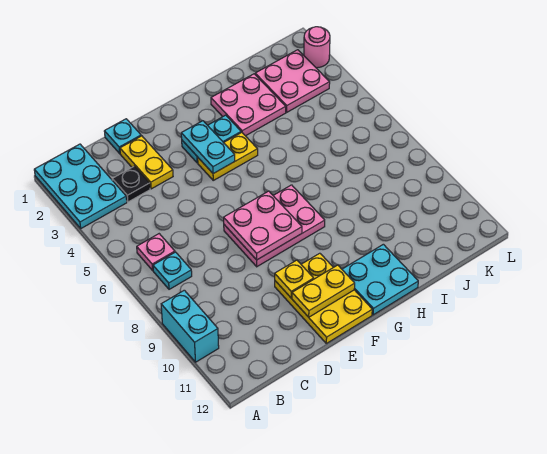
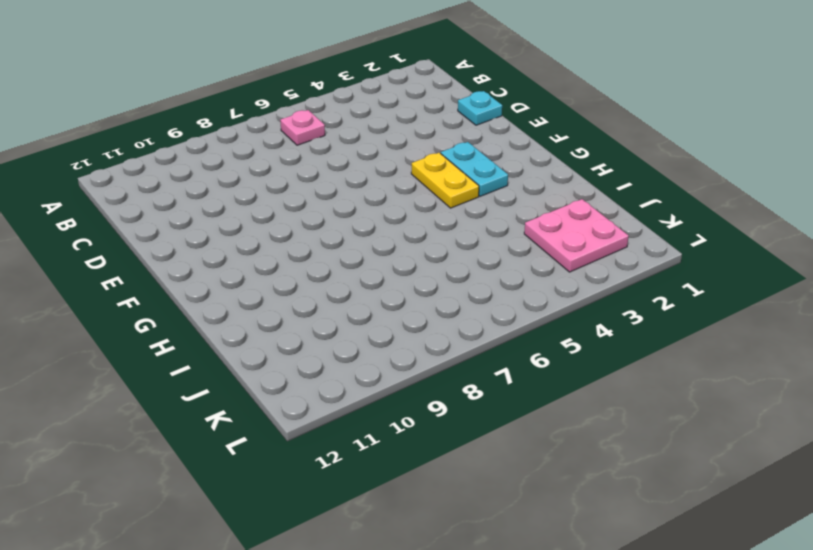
none -> cyan plate A1:B3 level 1
none -> cyan brick A9:A10 level 1
none -> cyan plate B7 level 1

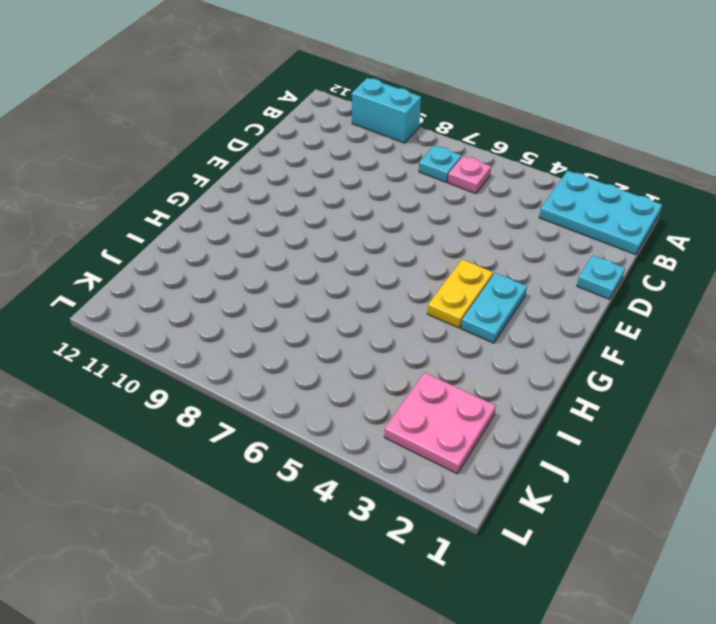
none -> black plate C3 level 1
none -> yellow plate D2:D3 level 1
none -> pink plate E7:G8 level 1

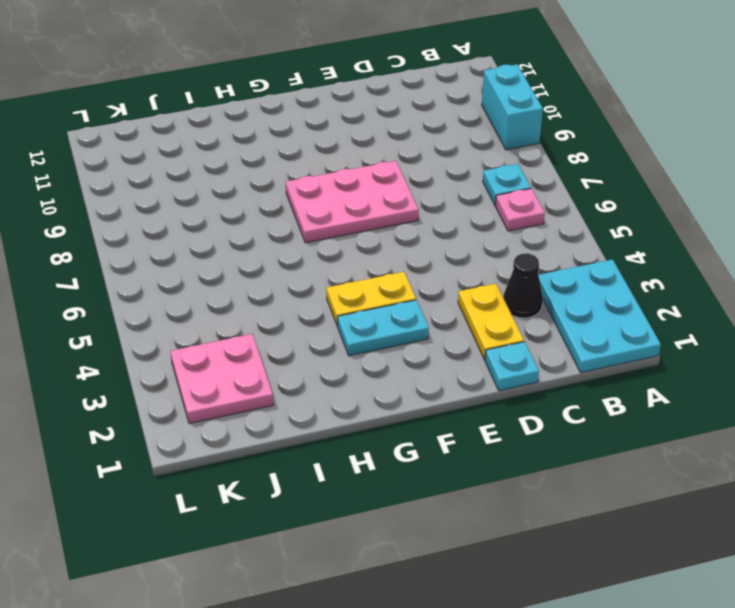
black cone C3 level 1 -> black plate C3 level 1
none -> yellow plate E10:F12 level 1
none -> cyan plate G11:H12 level 1
none -> pink plate H2:I3 level 1

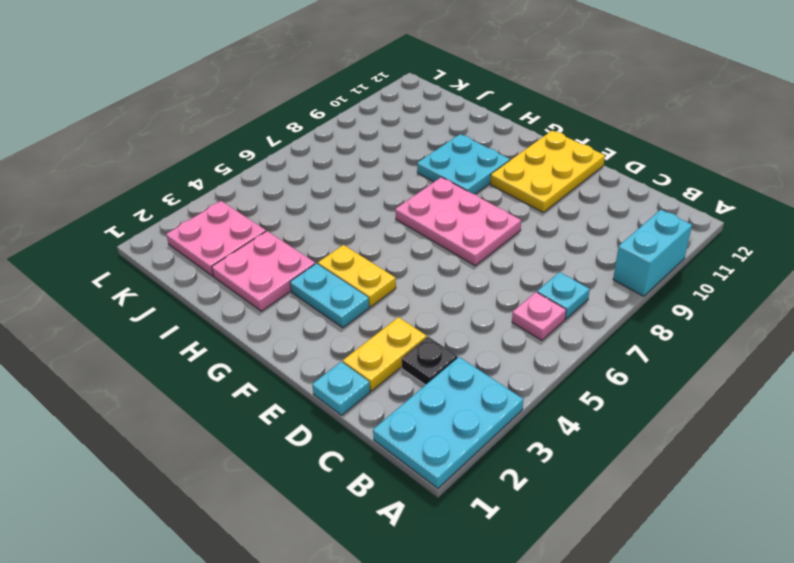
cyan plate G9:H10 level 1 -> cyan plate G11:H12 level 1
none -> pink round brick L2 level 1
none -> pink plate E7:F8 level 2
none -> yellow plate E10 level 2

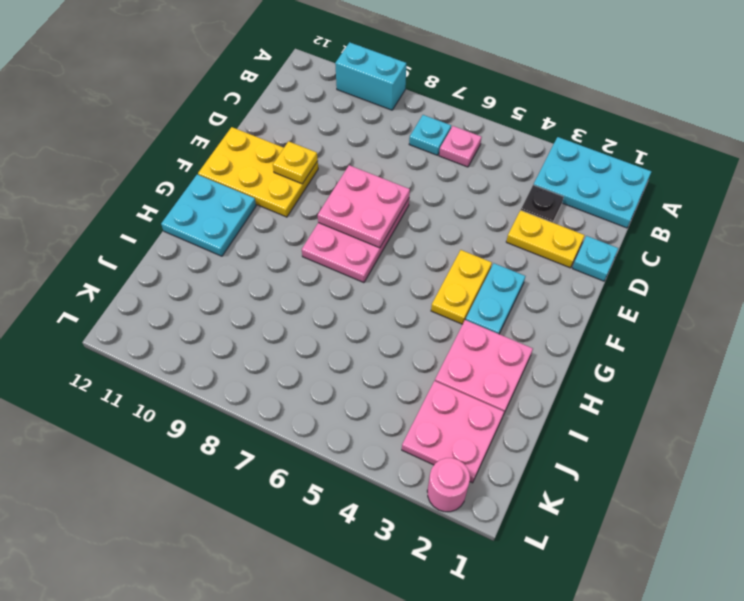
none -> yellow plate E11:F11 level 2
none -> cyan plate F3:F4 level 2

